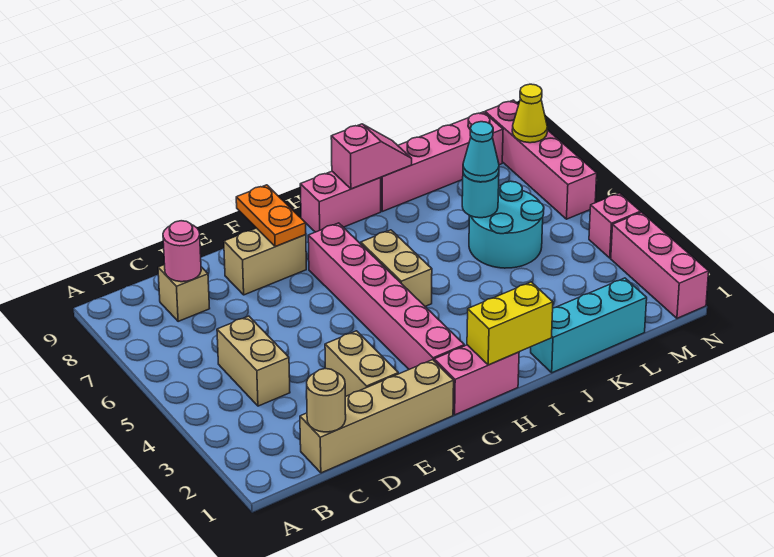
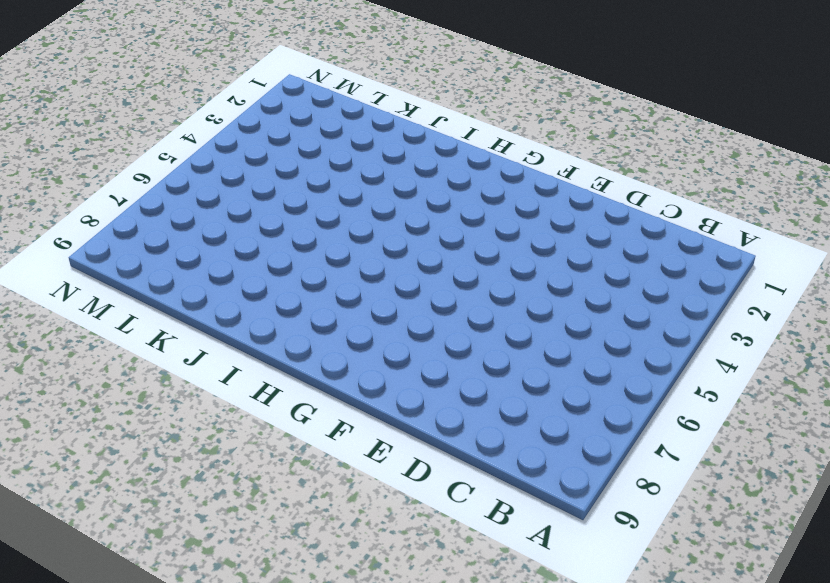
none -> tan brick C1:F1 level 1
none -> tan brick C4:C5 level 1
none -> tan brick C8 level 1

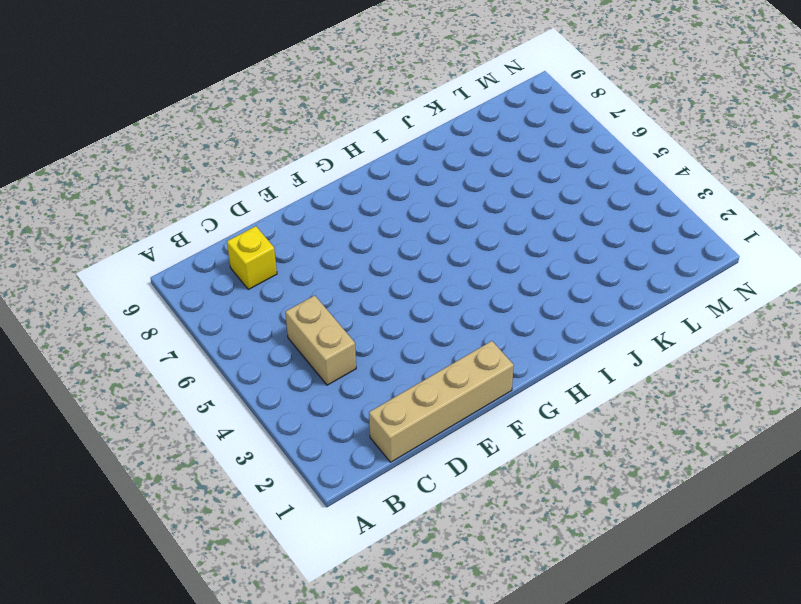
yellow brick C8 level 1 -> tan brick C8 level 1
none -> tan brick E2:E3 level 1
none -> tan brick E8:F8 level 1
none -> pink brick G1:H1 level 1

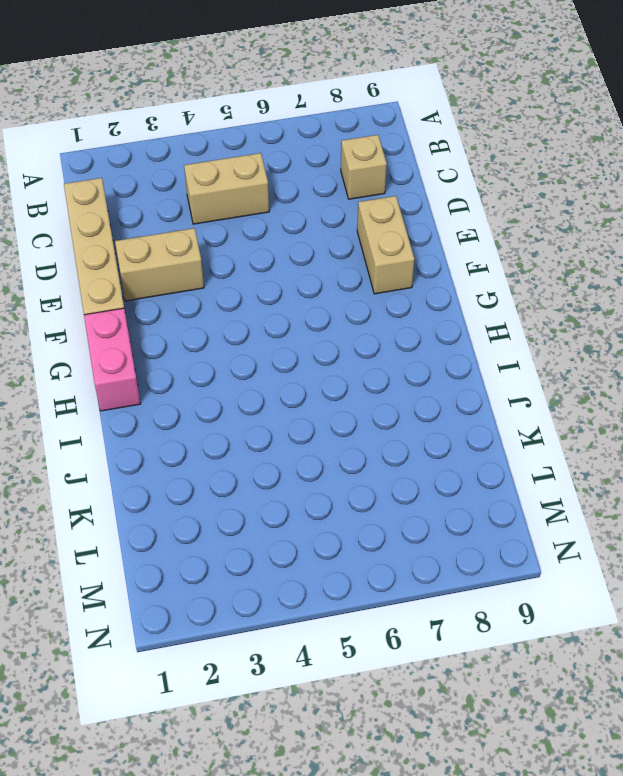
none -> pink brick G2:G7 level 1
none -> tan brick H5:H6 level 1
none -> pink brick H9:I9 level 1

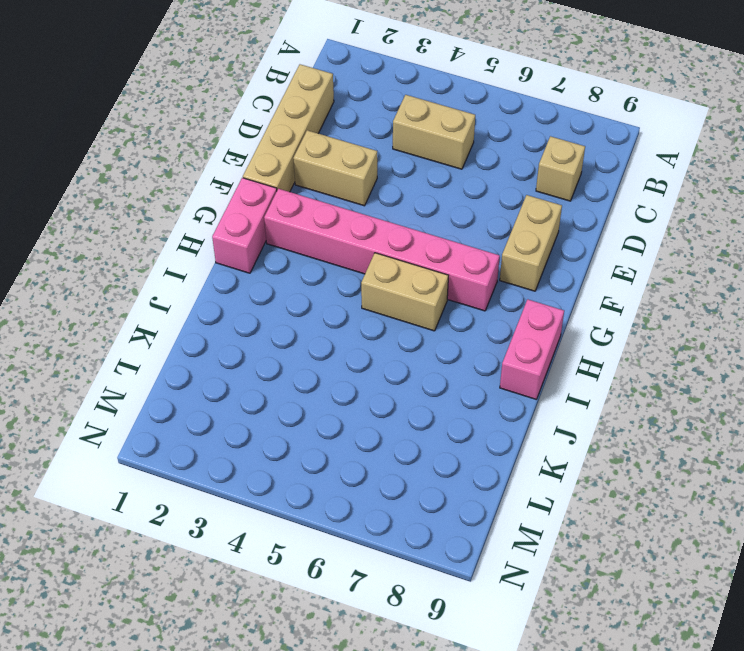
none -> cyan brick J1:L1 level 1
none -> pink brick J9:M9 level 1
none -> cyan round brick K5:L6 level 1

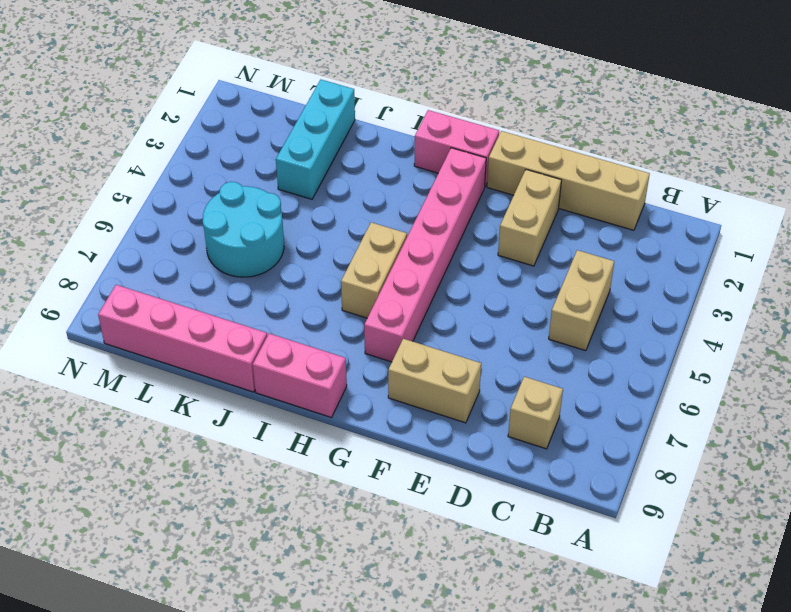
cyan brick K1:K3 level 1 -> cyan brick J1:L1 level 1
none -> pink brick N1:N3 level 1
none -> pink brick N4 level 1
none -> pink brick N6:N9 level 1

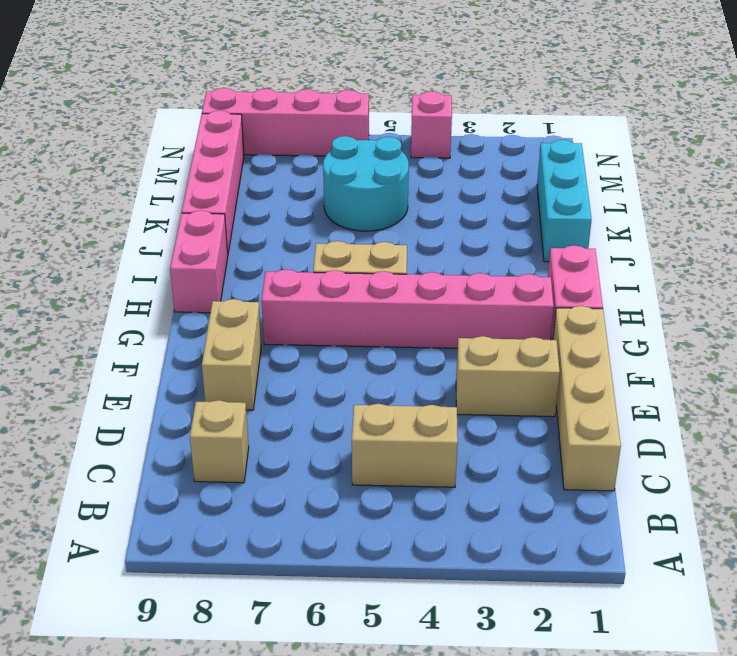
none -> pink brick N1:N3 level 1
none -> tan round brick C1 level 2
none -> pink round brick C8 level 2

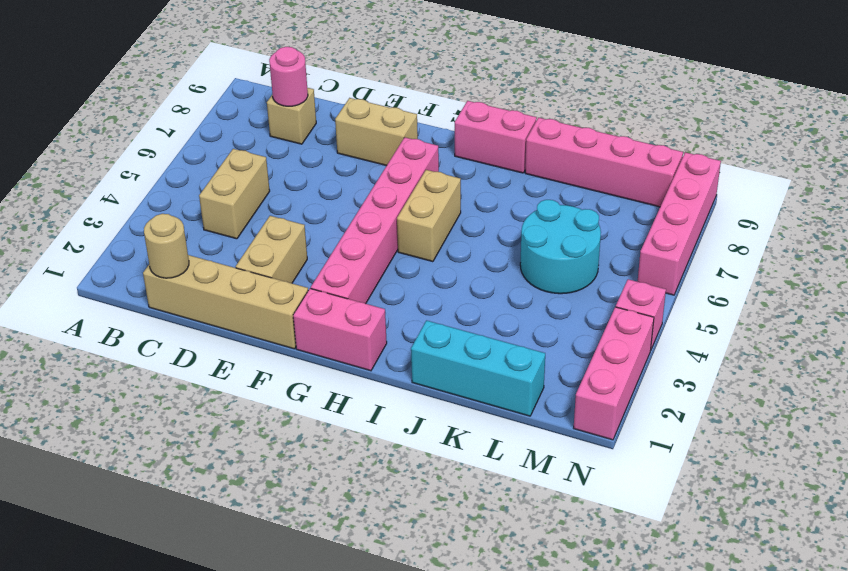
none -> orange plate F8:F9 level 2
none -> yellow brick H1:I1 level 2
none -> pink slope I9:J9 level 2 top I

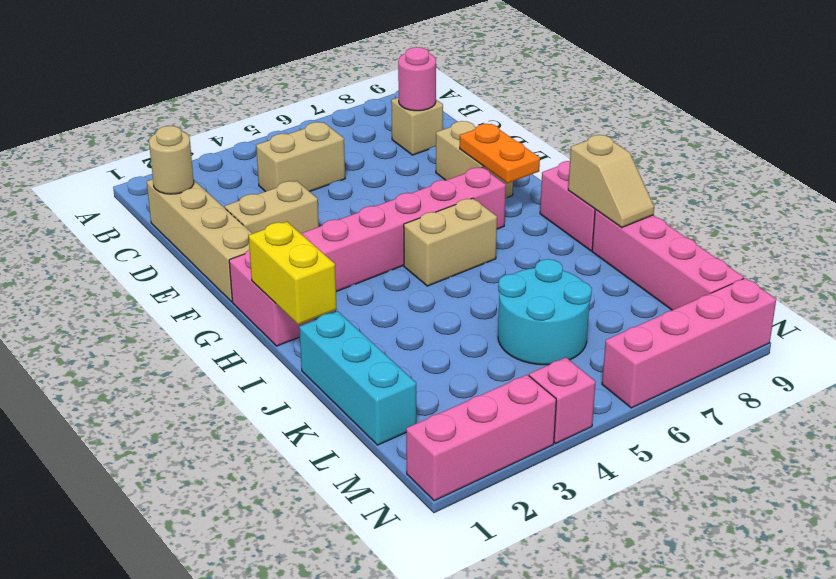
orange plate F8:G8 level 2 -> orange plate F8:F9 level 2
tan slope I9:J9 level 2 top I -> pink slope I9:J9 level 2 top I
none -> cyan round brick K6 level 2
none -> yellow cone N8 level 2
none -> cyan cone K6 level 3

